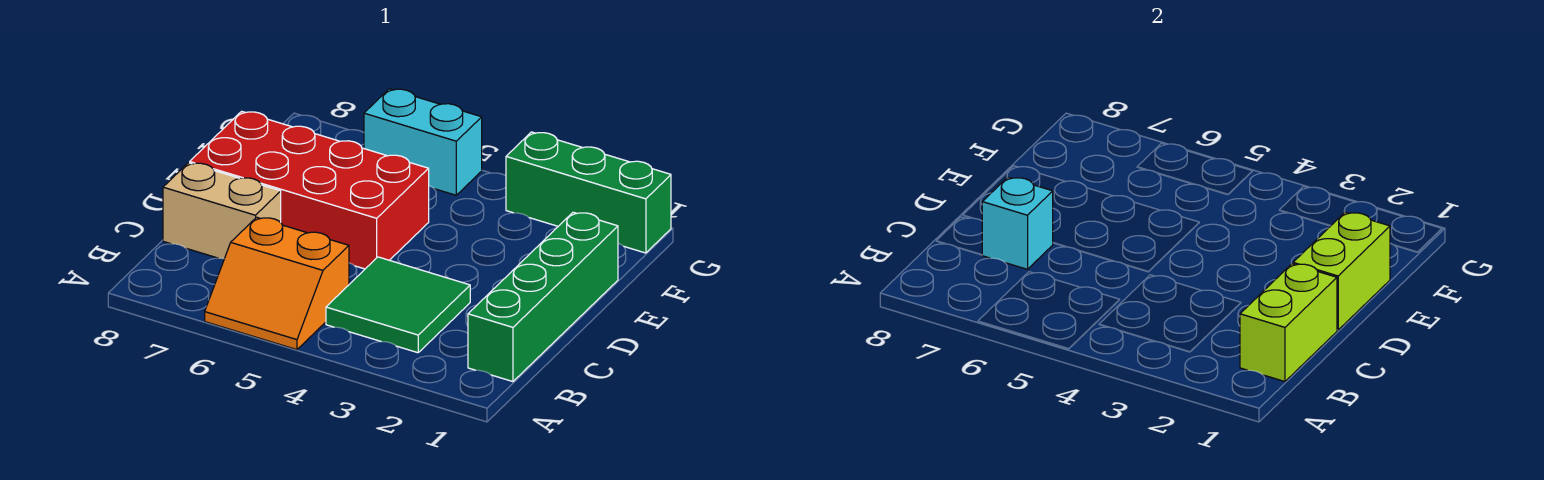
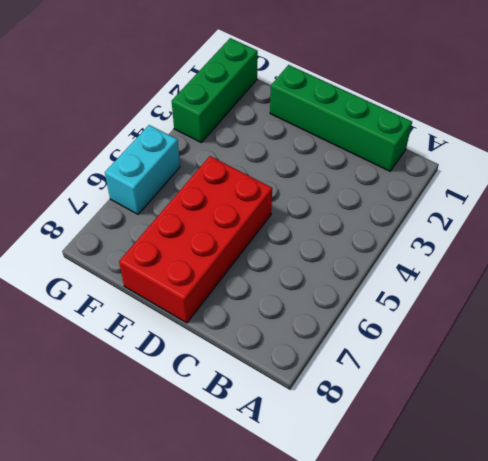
none -> orange slope A5:B6 level 1 top B
none -> green tile B3:C4 level 1

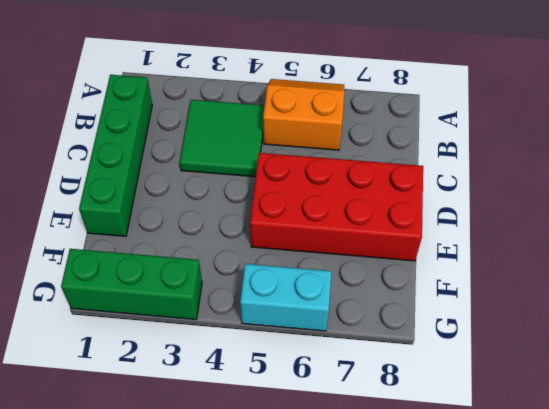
none -> tan brick C7:C8 level 1
none -> lime brick B1:C1 level 2

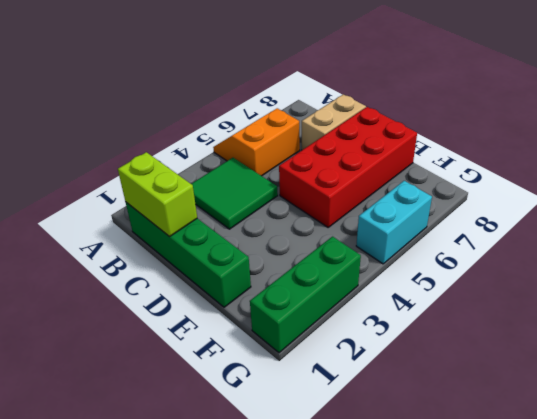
none -> cyan brick C7 level 2
none -> lime brick D1:E1 level 2

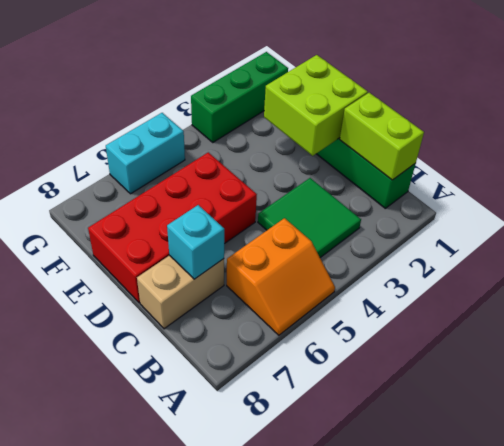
lime brick D1:E2 level 2 -> lime brick D1:E1 level 2

